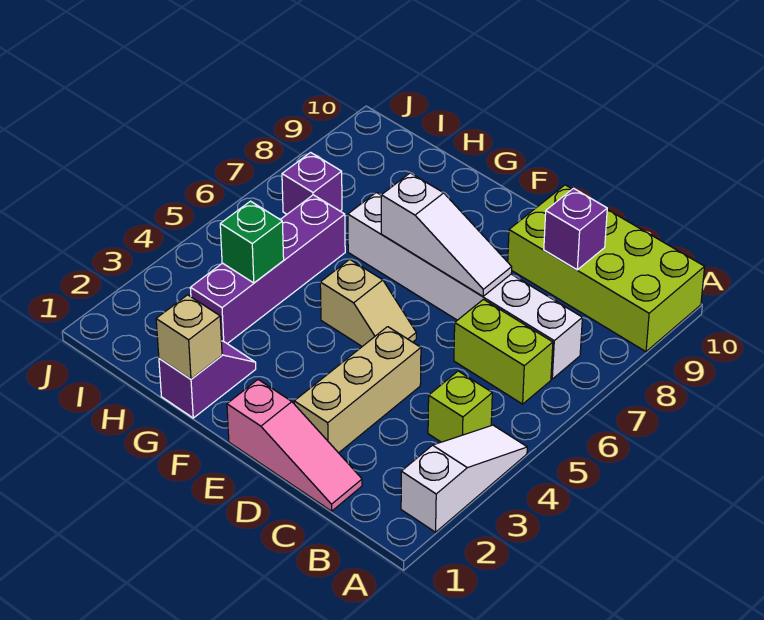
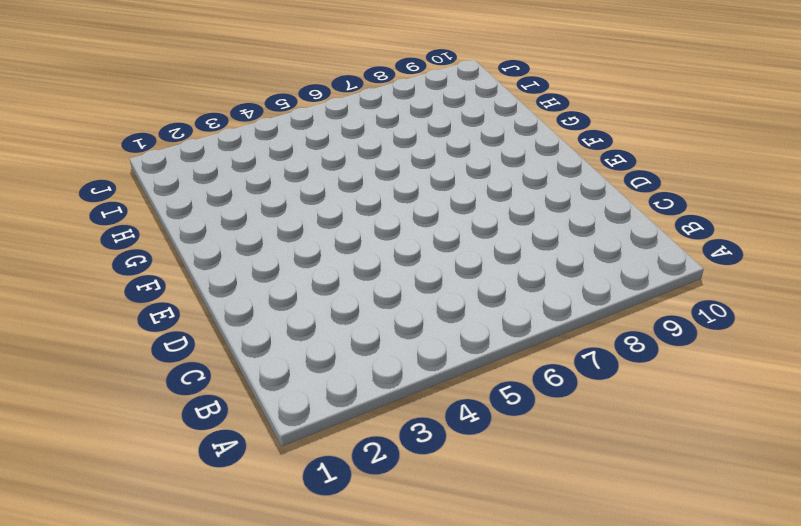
none -> white slope A2:A4 level 1 top 2
none -> lime brick A9:D10 level 1
none -> lime brick B4 level 1

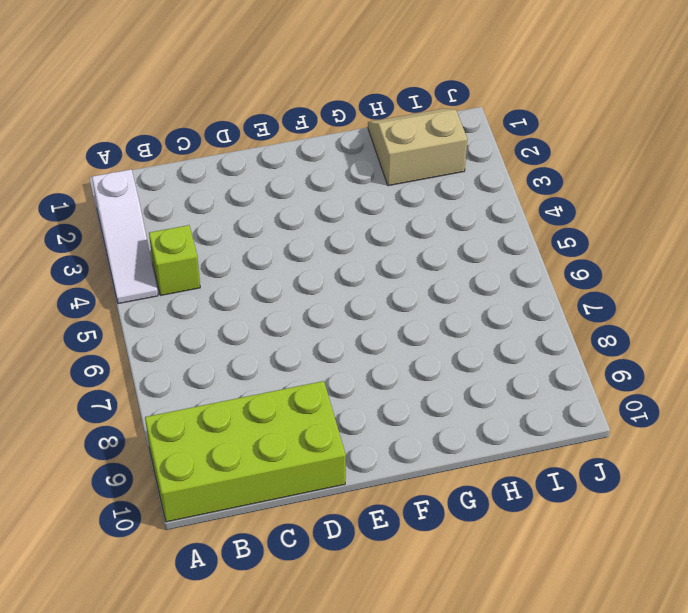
tan slope H1:I2 level 1 top 2 -> none
none -> lime brick B6:C6 level 1
none -> white brick B7:G7 level 1
none -> pink slope C1:E1 level 1 top E

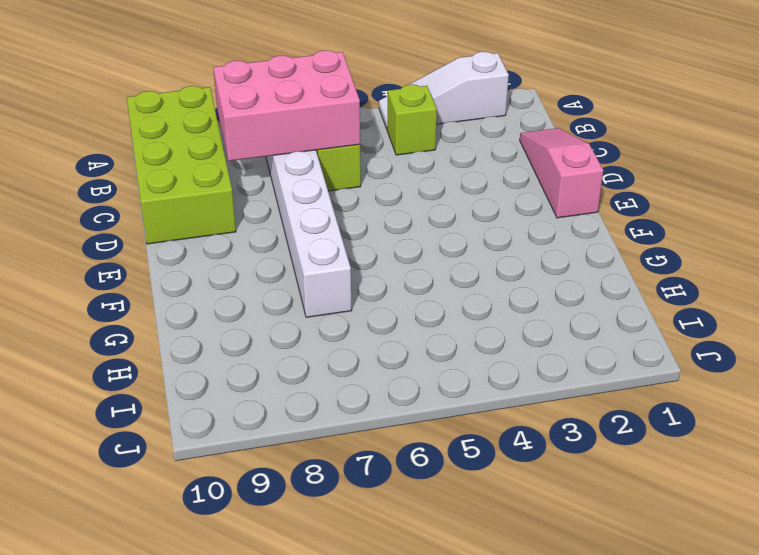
pink brick B6:C8 level 2 -> none
none -> tan brick D2:D4 level 1
none -> tan slope E5:F5 level 1 top F
none -> purple slope G1:G2 level 1 top 1

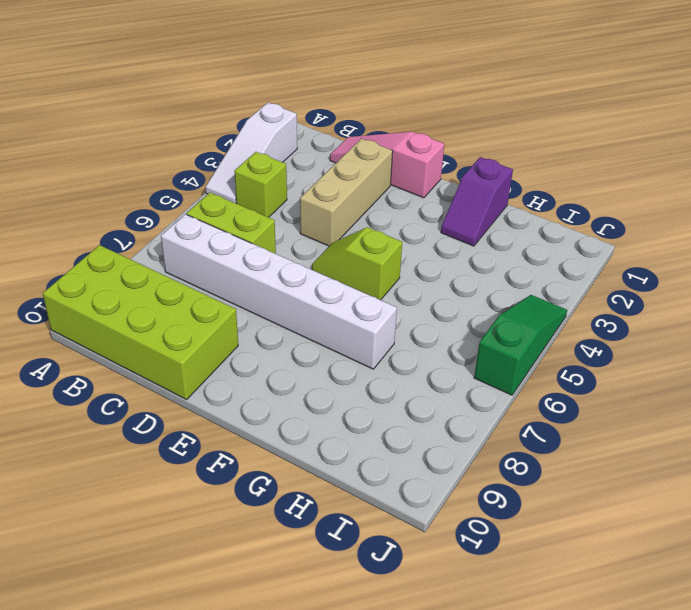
lime slope E5:F5 level 1 top F -> tan slope E5:F5 level 1 top F
green slope J4:J6 level 1 top 6 -> none
none -> purple brick H3:H6 level 1
none -> purple brick I7 level 1
none -> purple brick C9 level 2

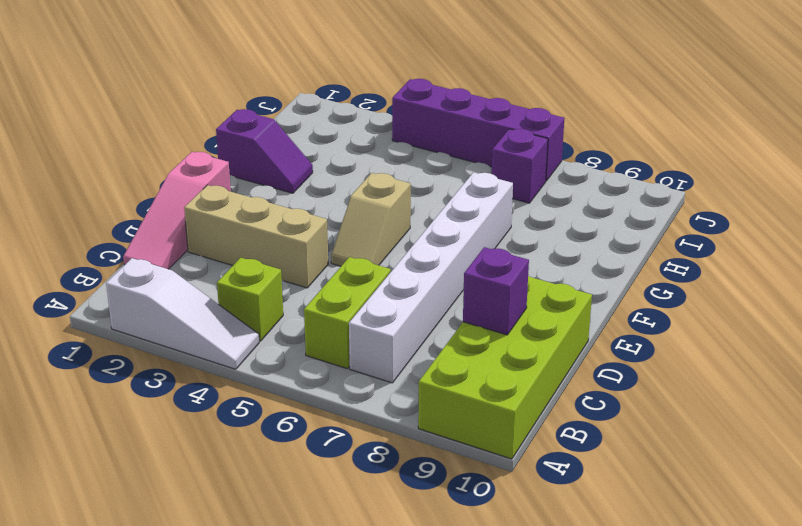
purple brick J4:J7 level 1 -> purple brick H3:H6 level 1
none -> white slope D7:F7 level 2 top F
none -> tan brick G1 level 2
none -> green brick H4 level 2

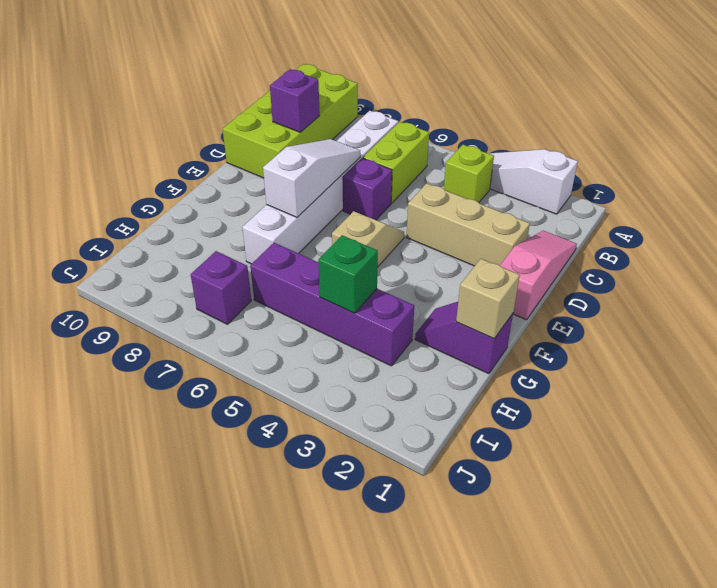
purple brick D6 level 1 -> none

